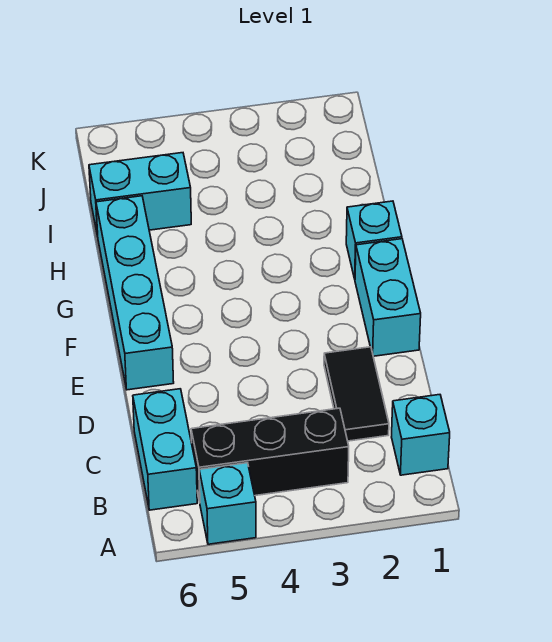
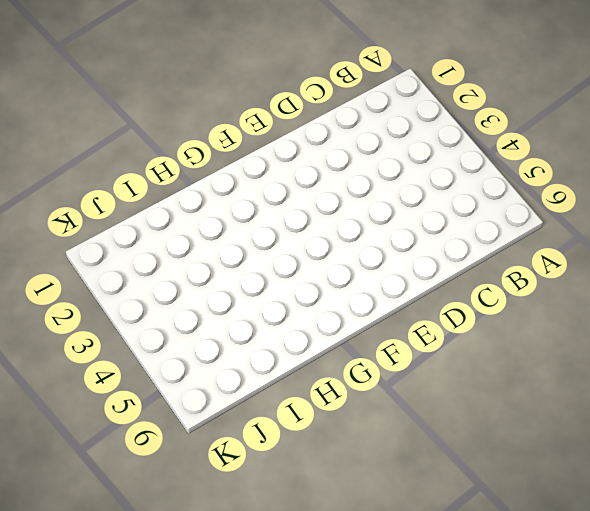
none -> cyan brick A5 level 1
none -> cyan brick B1 level 1

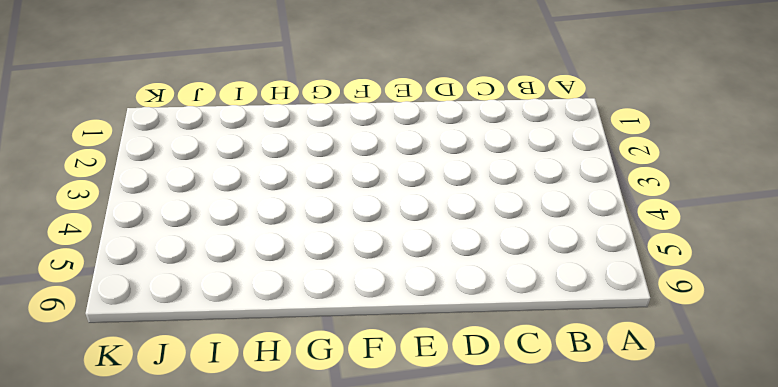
none -> cyan brick A5 level 1
none -> cyan brick B1 level 1

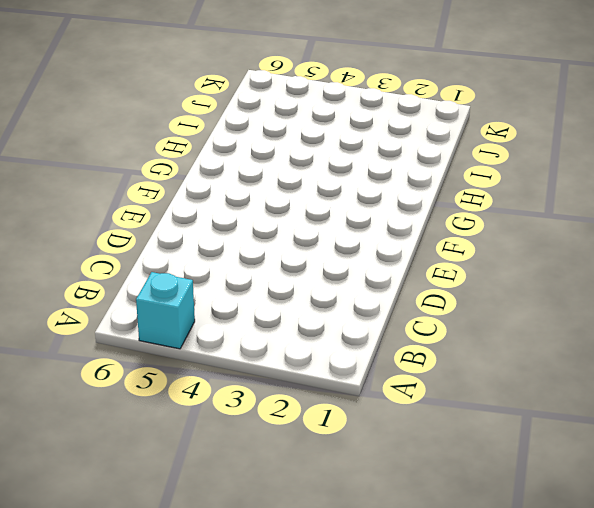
none -> cyan brick B1 level 1
none -> black brick B3:B5 level 1

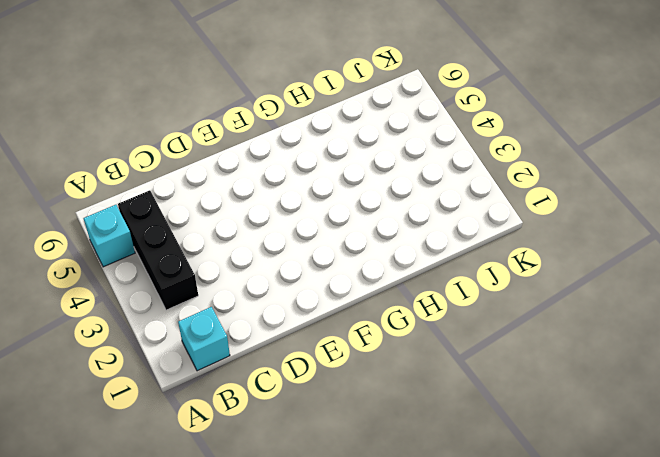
none -> cyan brick B6:C6 level 1
none -> black tile C2:D2 level 1

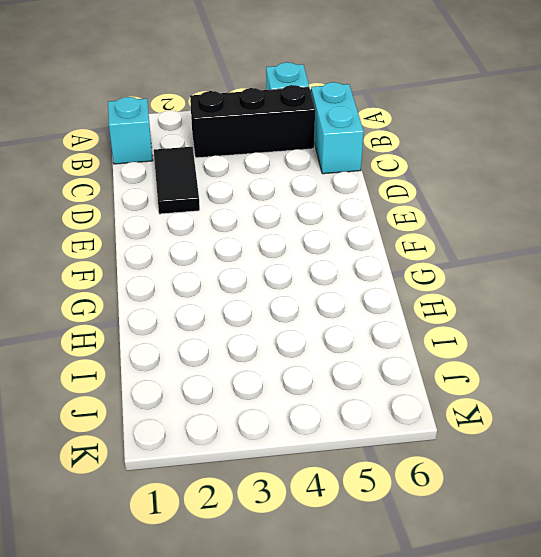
none -> cyan brick E1:F1 level 1
none -> cyan brick E6:H6 level 1

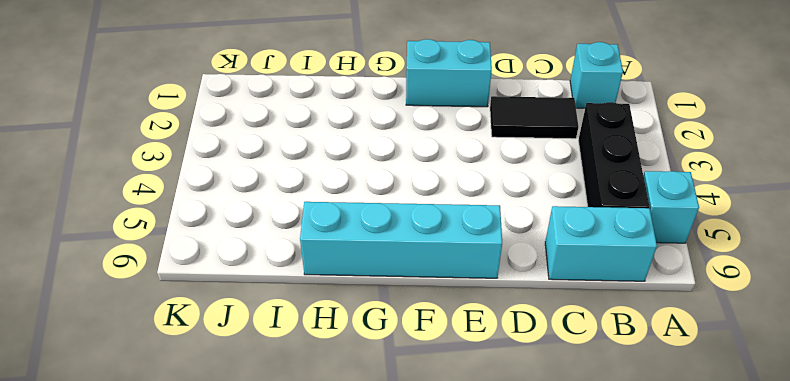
none -> cyan brick G1 level 1
none -> cyan brick I5:I6 level 1

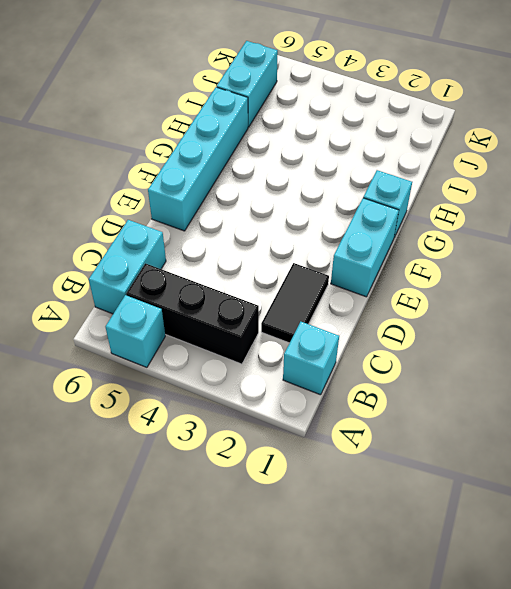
cyan brick I6:J6 level 1 -> cyan brick I5:I6 level 1

